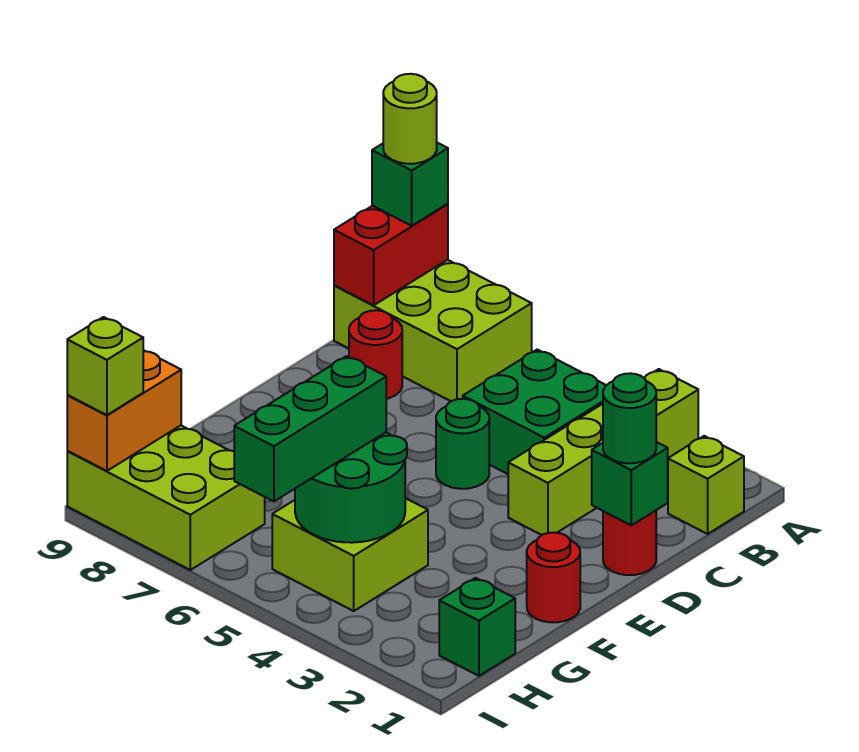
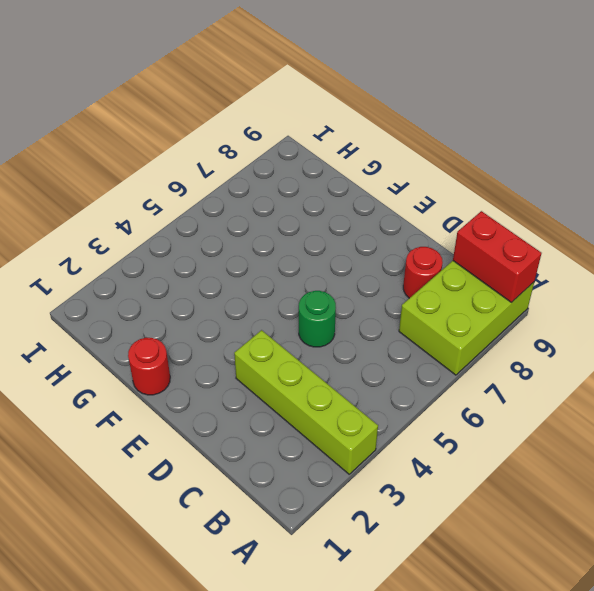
none -> lime brick B1 level 1
none -> green brick B4:C5 level 1
none -> red round brick D1 level 1

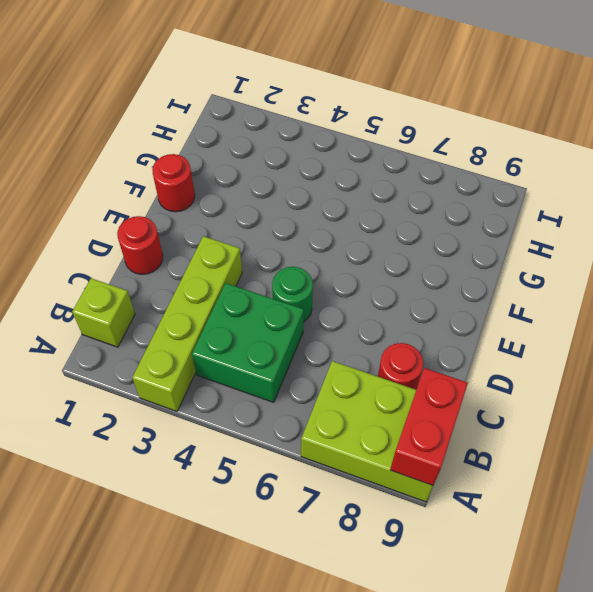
none -> lime brick G4:H5 level 1
none -> green brick H1 level 1
none -> lime brick H7:I9 level 1

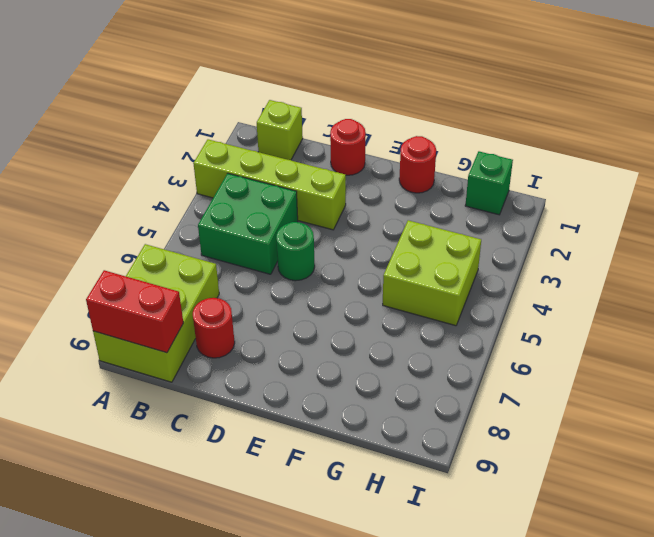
none -> lime brick H7:I9 level 1
none -> green brick D1 level 2
none -> green round brick G4:H5 level 2

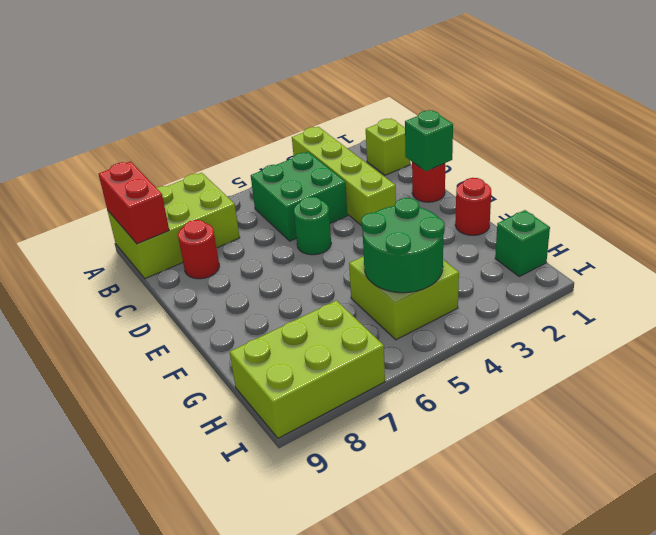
none -> orange brick H9:I9 level 2
none -> green brick A9 level 3
none -> green round brick D1 level 3

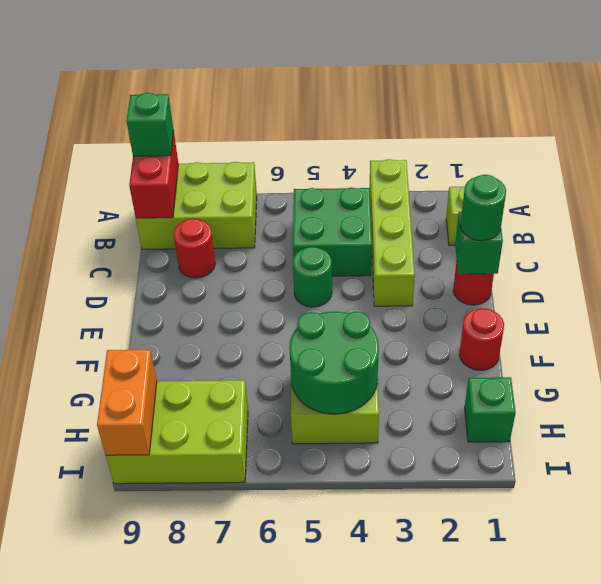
none -> green brick G5:I5 level 3
none -> lime brick I9 level 3
none -> lime round brick A9 level 4

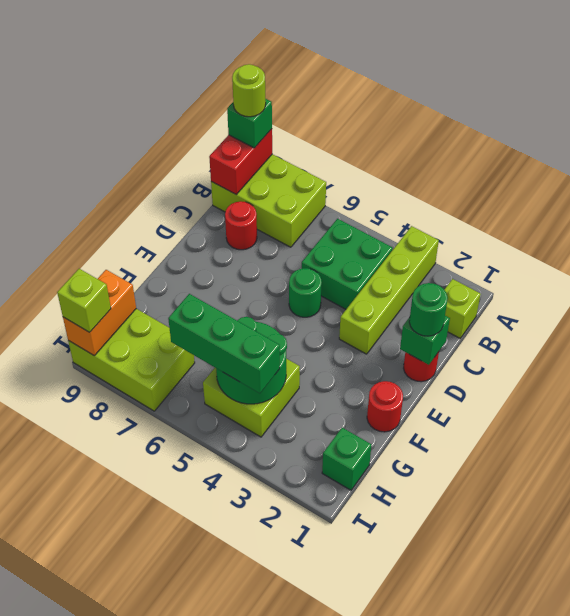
green brick H4:H6 level 3 -> green brick G5:I5 level 3

